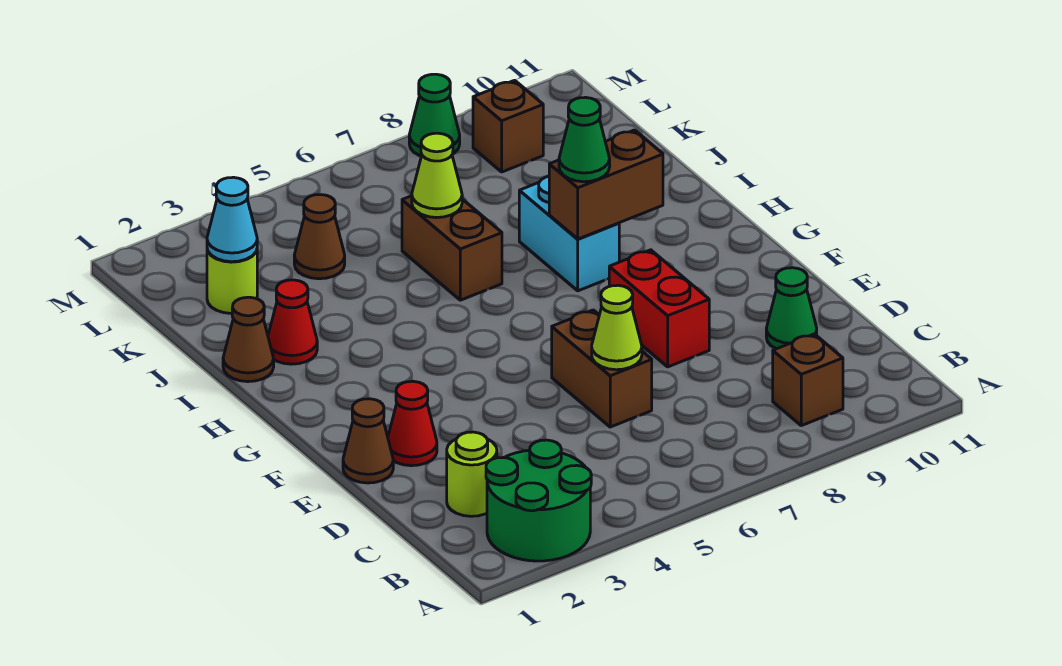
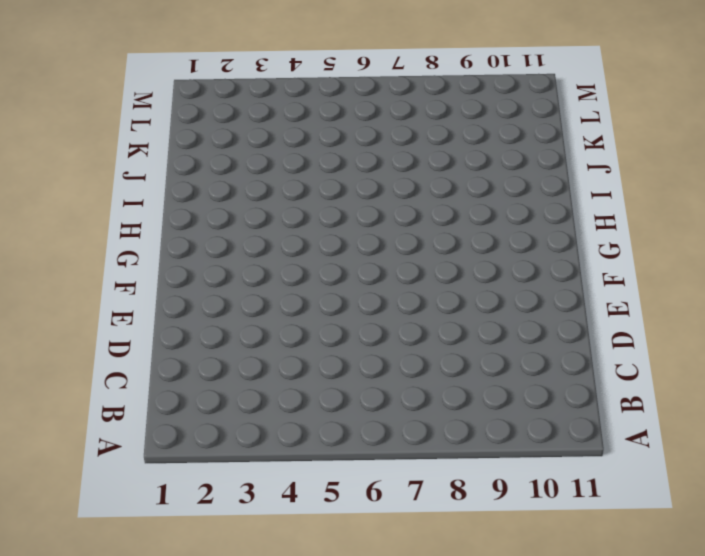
none -> green round brick A2:B3 level 1
none -> brown brick B9 level 1
none -> lime round brick C2 level 1

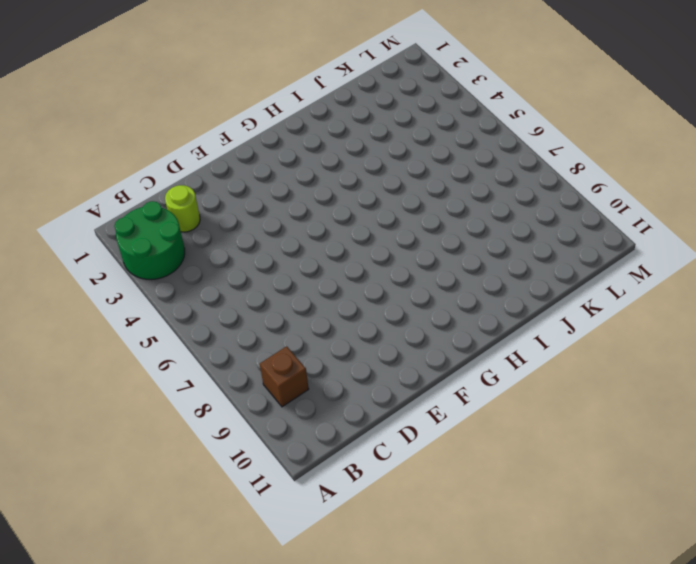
none -> brown brick D6:E6 level 1
none -> green cone D10 level 1
none -> brown cone E1 level 1

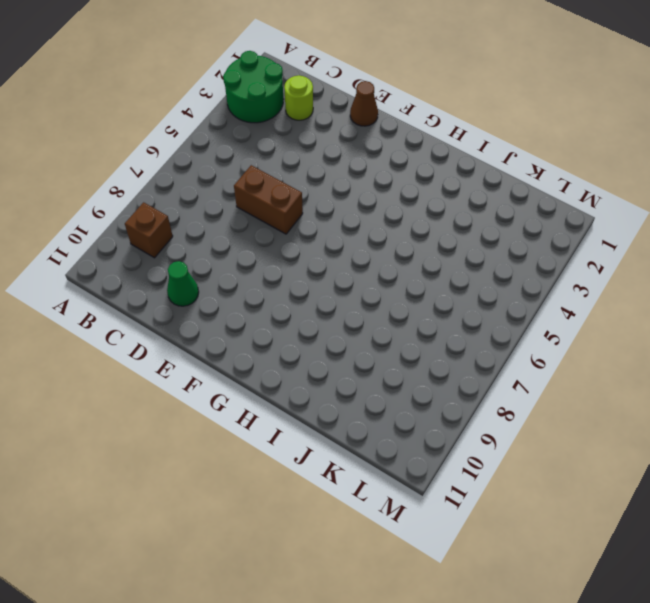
none -> red cone E2 level 1
none -> red brick E8:F8 level 1
none -> cyan brick H8:I8 level 1

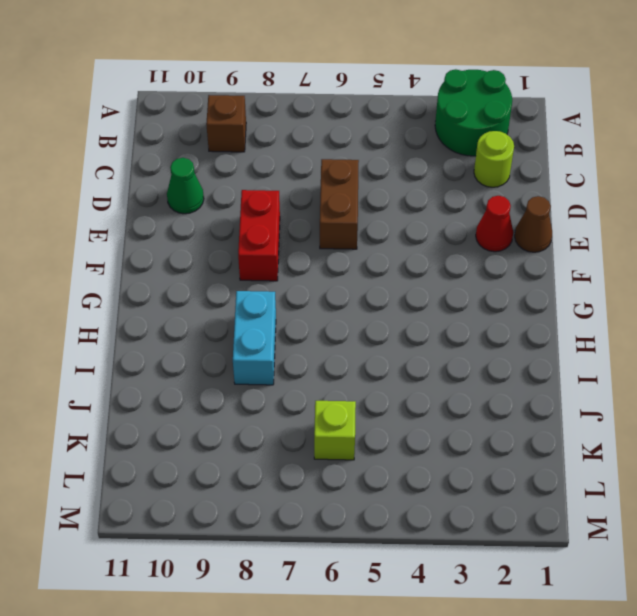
lime brick K6 level 1 -> none
none -> brown cone I1 level 1
none -> red cone I2 level 1
none -> brown brick I6:J6 level 1

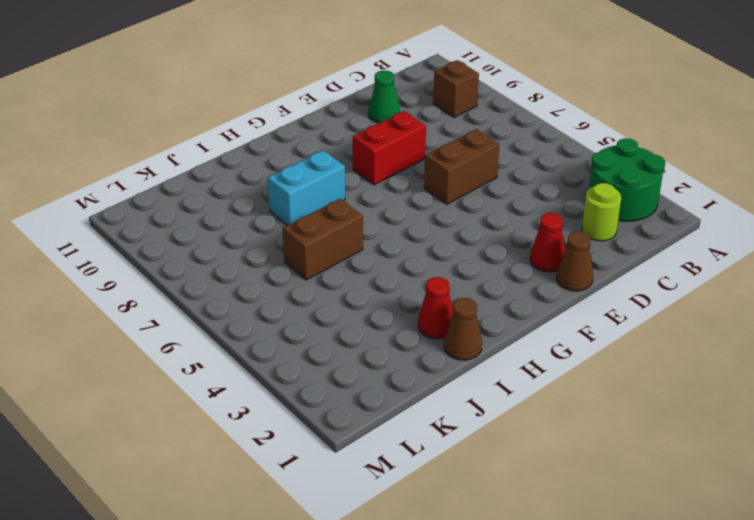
none -> lime round brick K2 level 1
none -> brown cone K4 level 1
none -> brown brick L9 level 1

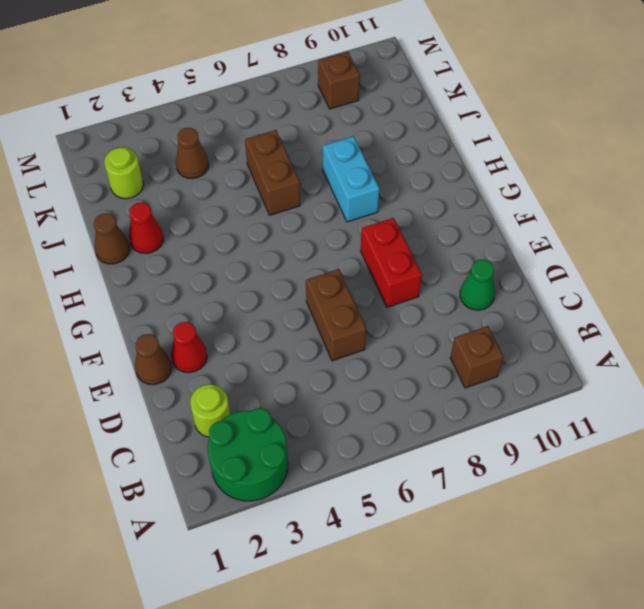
none -> green cone M8 level 1
none -> lime cone D6 level 2
none -> brown brick H8:H9 level 2

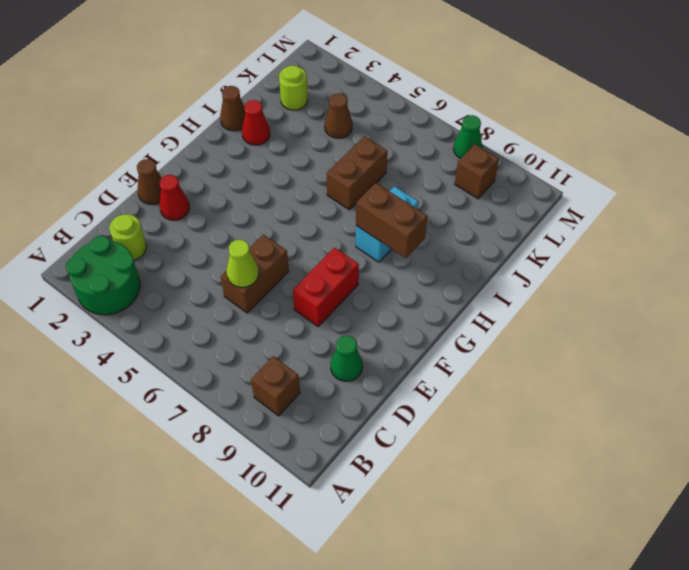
none -> lime cone J6 level 2
none -> cyan cone K2 level 2
none -> green cone H8 level 3

